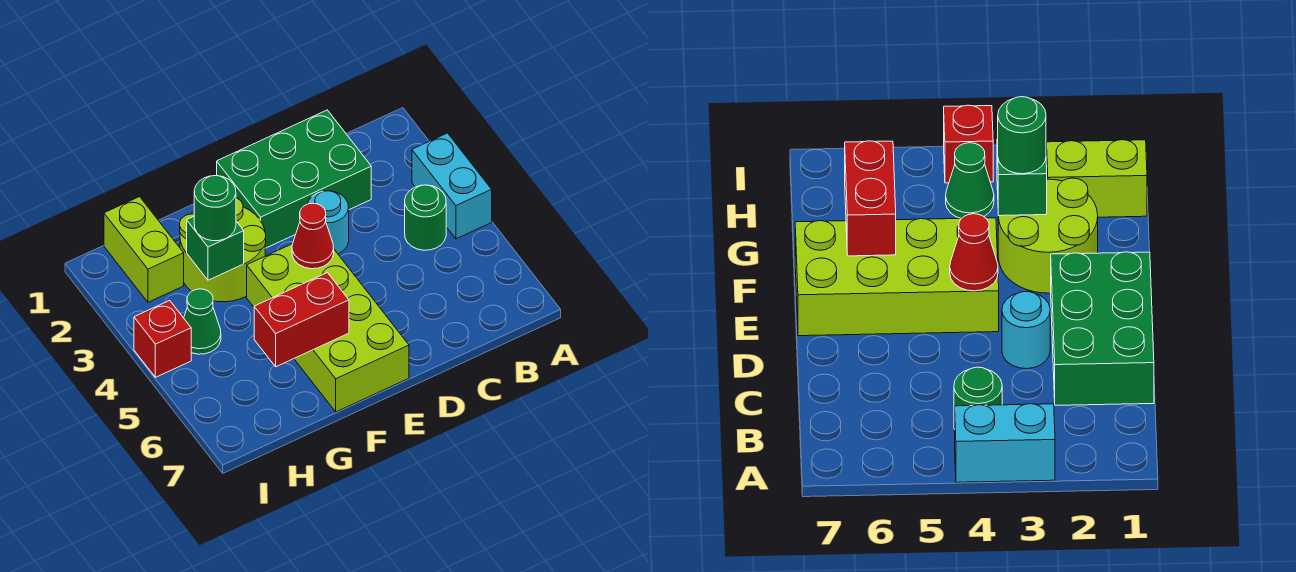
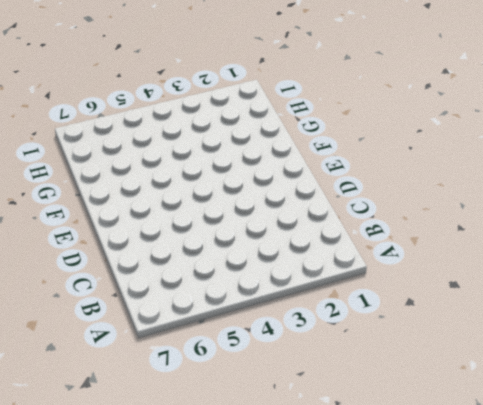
none -> cyan brick A3:A4 level 1
none -> green round brick B4 level 1
none -> green brick C1:E2 level 1

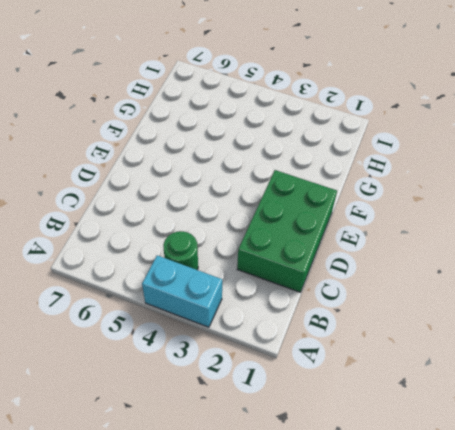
none -> cyan round brick D3 level 1
none -> lime brick E4:F7 level 1
none -> lime round brick F2:G3 level 1

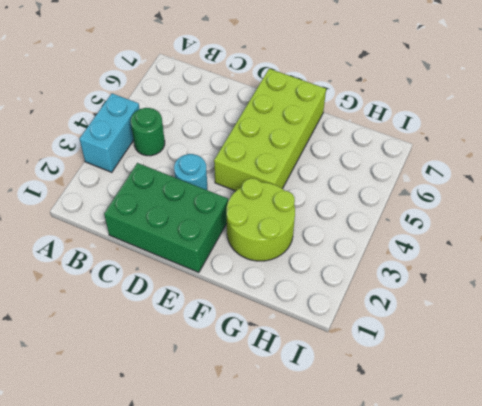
none -> lime brick H1:H2 level 1
none -> green cone H4 level 1
none -> red brick I4 level 1

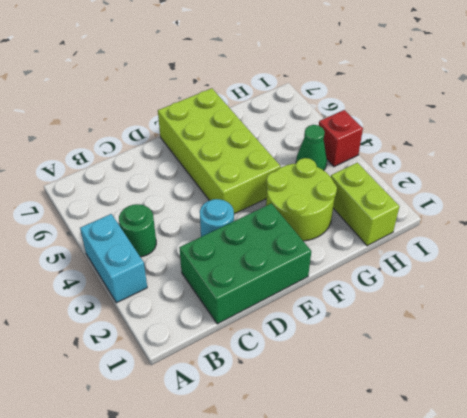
none -> red cone E4 level 2
none -> red brick F6:G6 level 2
none -> green brick G3 level 2

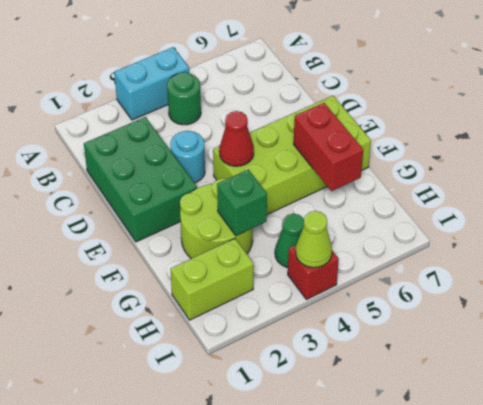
lime cone I4 level 2 -> none
none -> green round brick G3 level 3

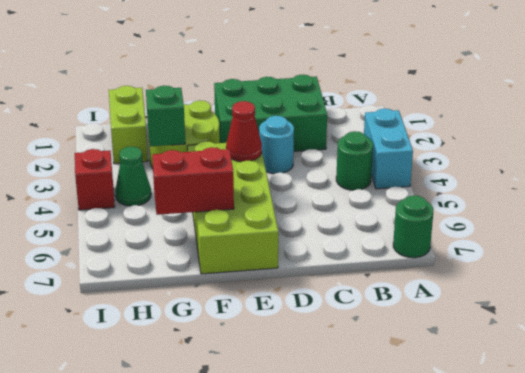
green round brick A7 level 1 -> green round brick G3 level 3

